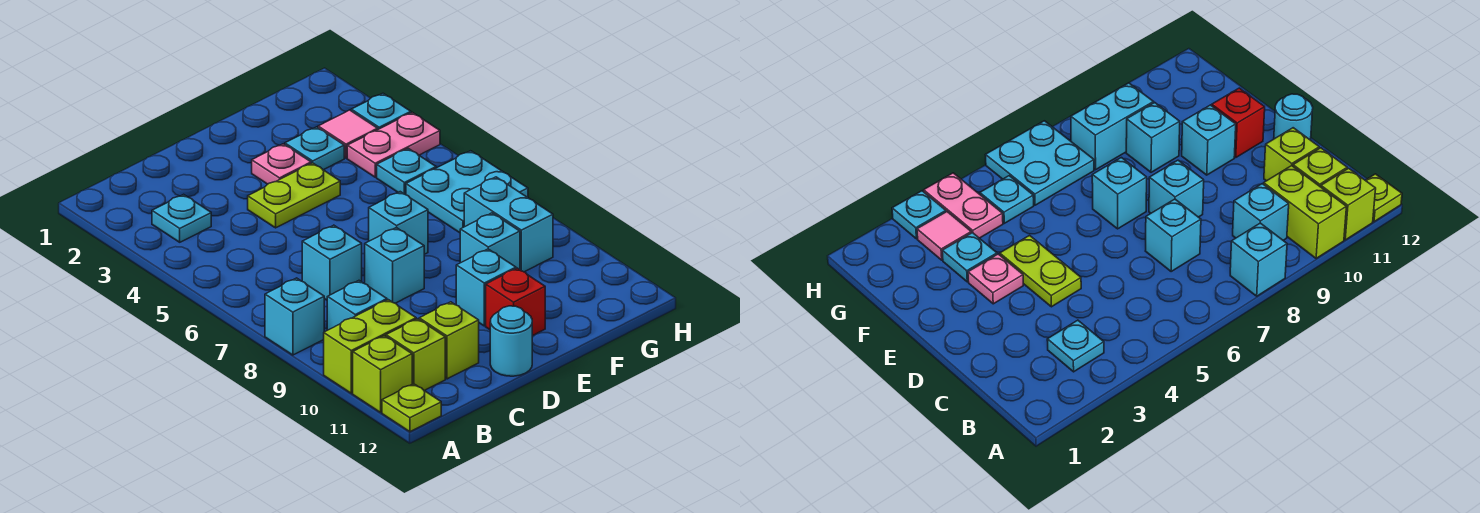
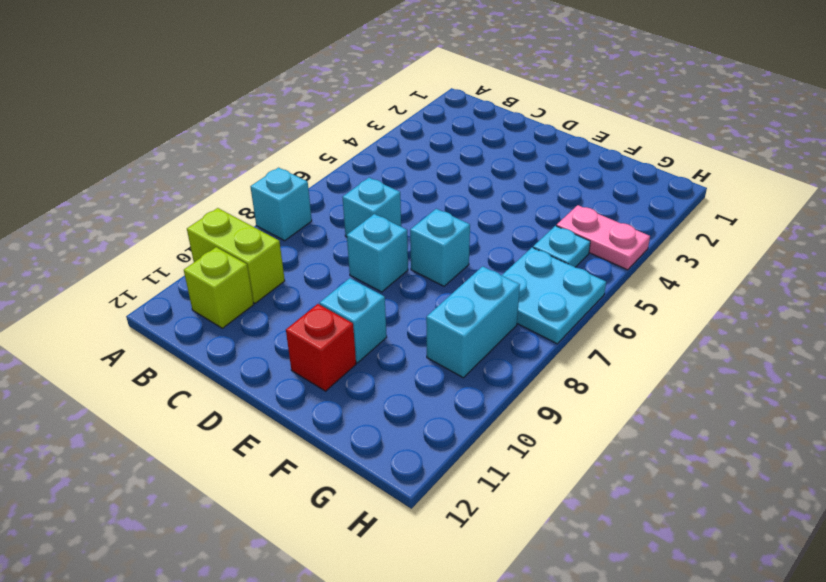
none -> lime brick A11 level 1
none -> lime plate A12 level 1
none -> cyan plate B3 level 1

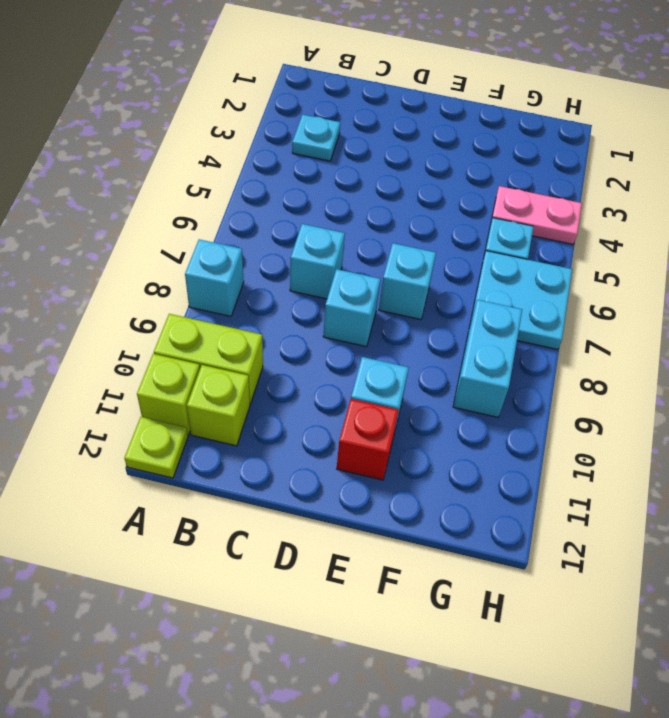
none -> cyan brick B9 level 1
none -> lime brick C11 level 1
none -> lime plate D4:E4 level 1

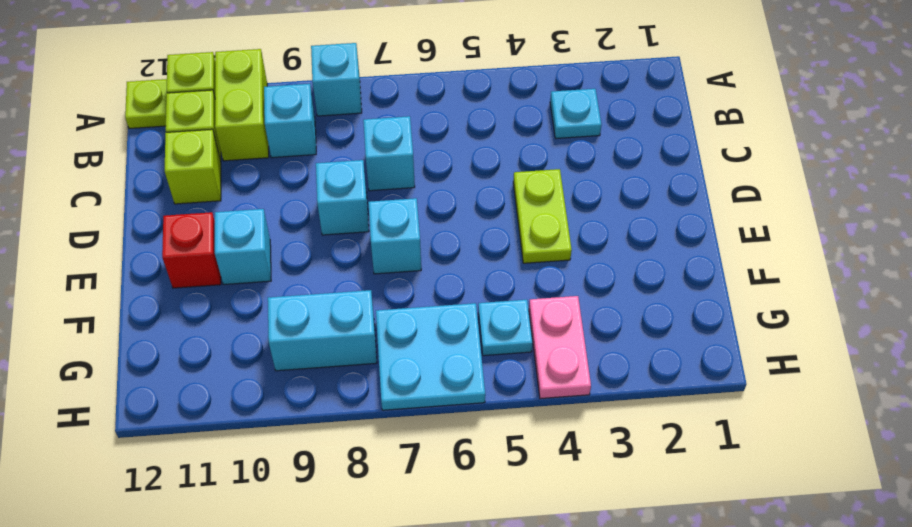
none -> cyan round brick D12 level 1
none -> pink plate E3 level 1
none -> cyan plate F3 level 1

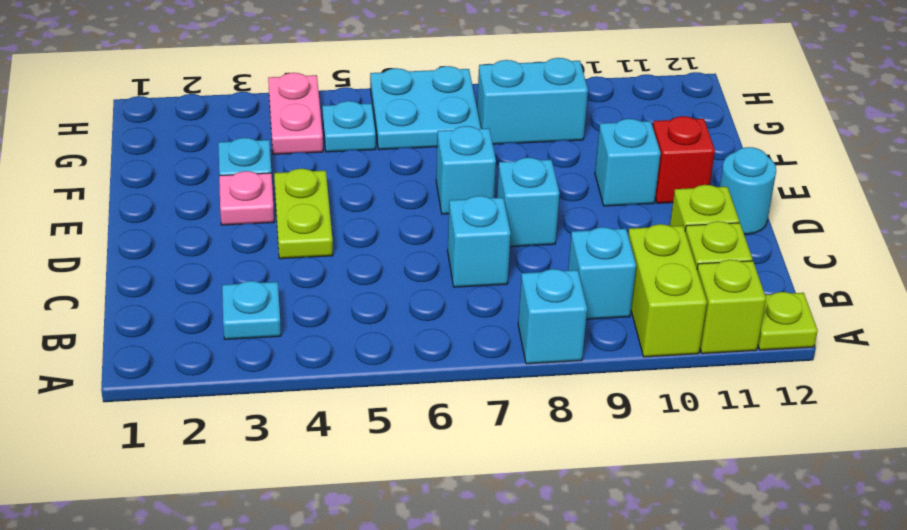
none -> cyan brick F9 level 1
none -> pink tile G3 level 1
none -> cyan plate H3 level 1

